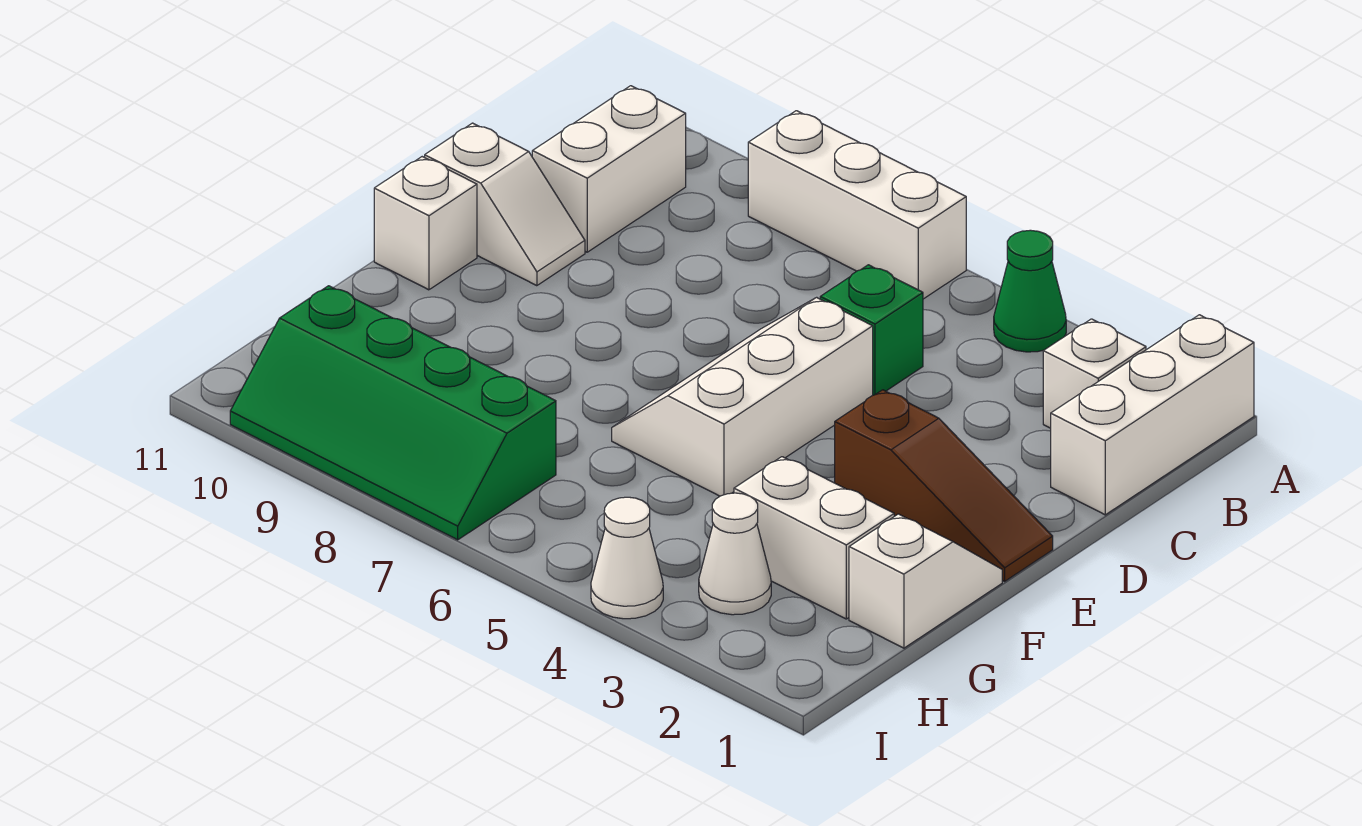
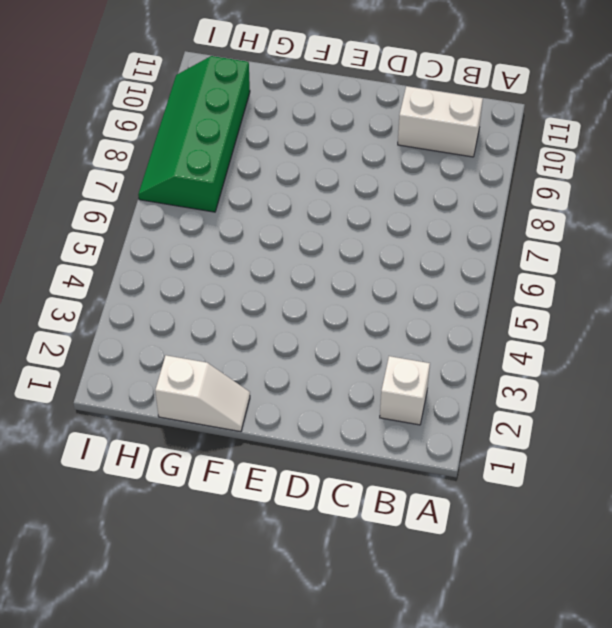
none -> white brick A1:C1 level 1
none -> green cone A4 level 1
none -> white brick A6:A8 level 1

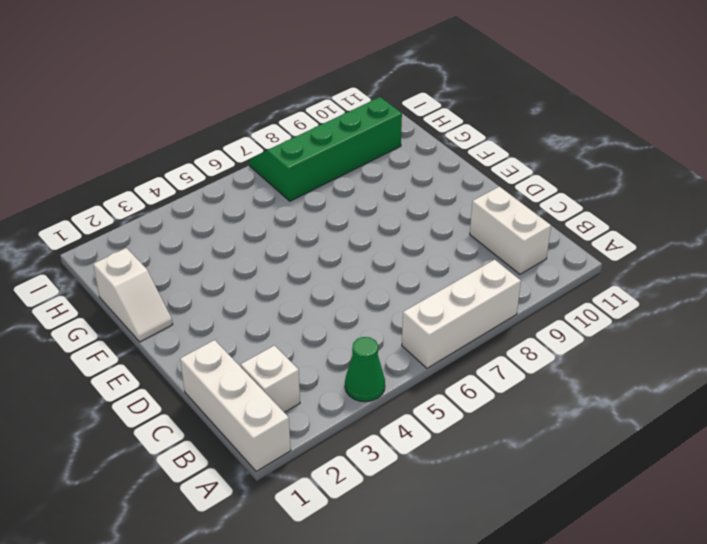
none -> green brick C5 level 1
none -> white slope D5:F6 level 1 top 5
none -> white slope D10:D11 level 1 top 11

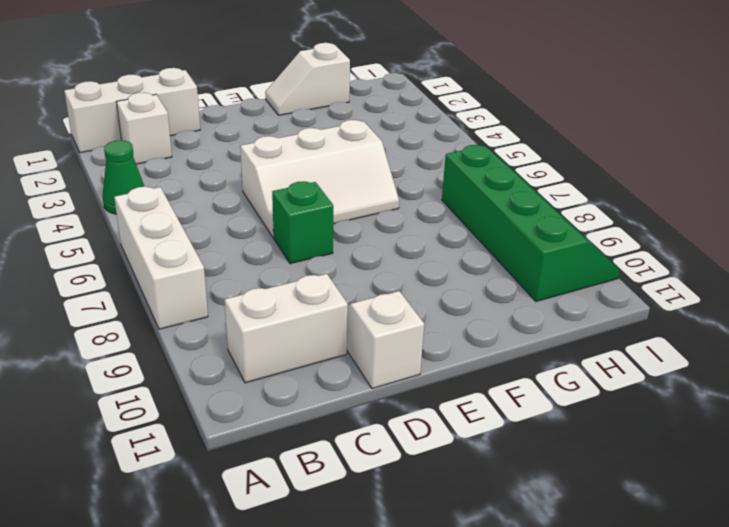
green brick D7 level 1 -> green brick C5 level 1
none -> brown slope E1:E3 level 1 top 3
none -> white brick E11 level 1
none -> white brick G2:G3 level 1

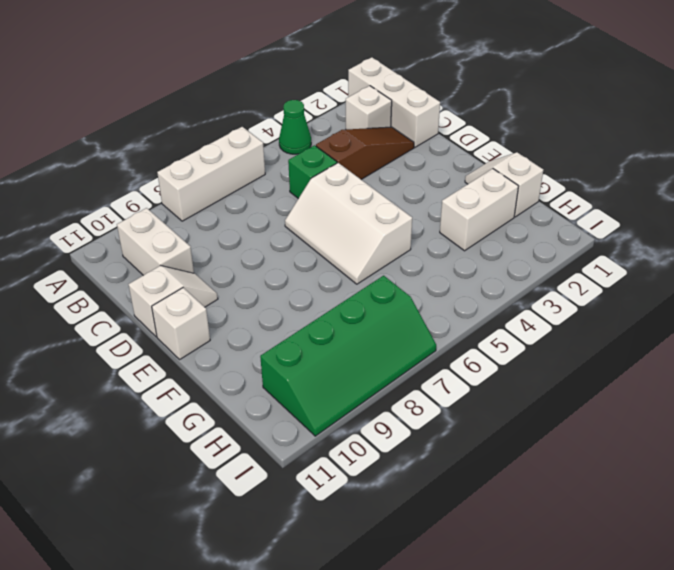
brown slope C2:C4 level 1 top 4 -> brown slope E1:E3 level 1 top 3
none -> white cone H3 level 1
none -> white cone I4 level 1

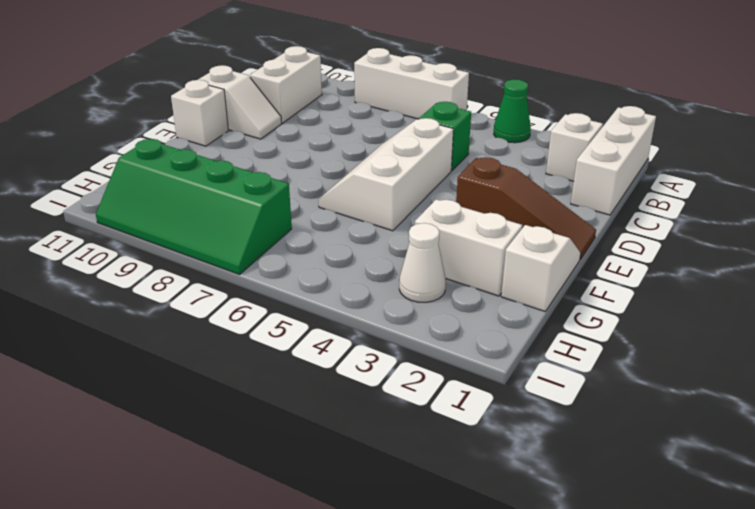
none -> white cone I4 level 1

